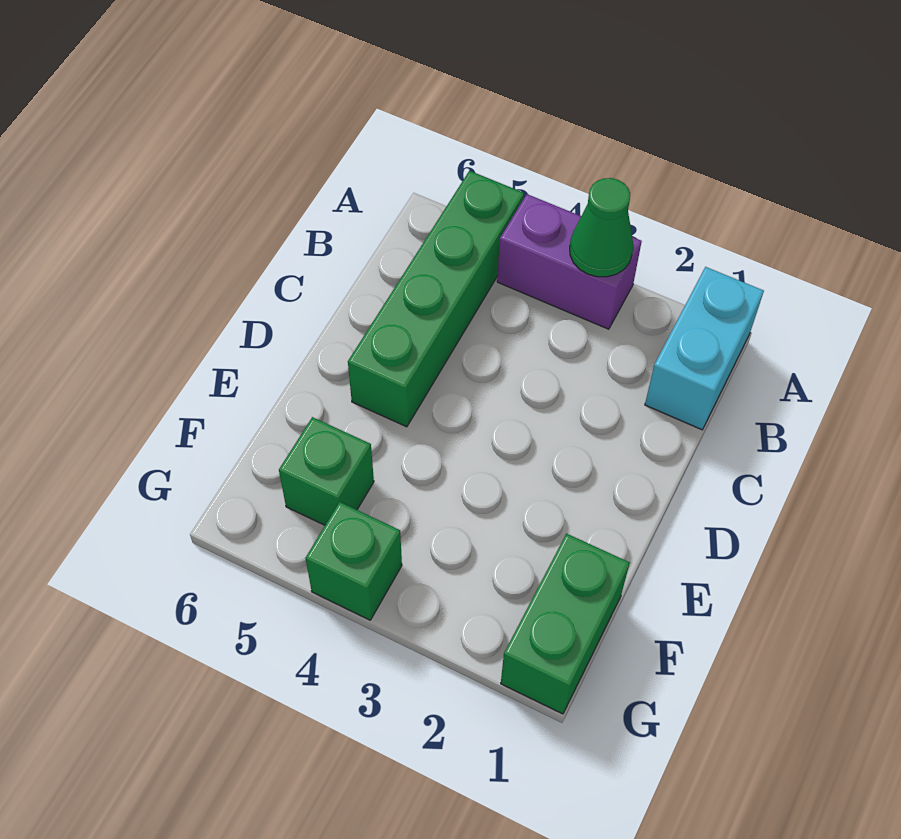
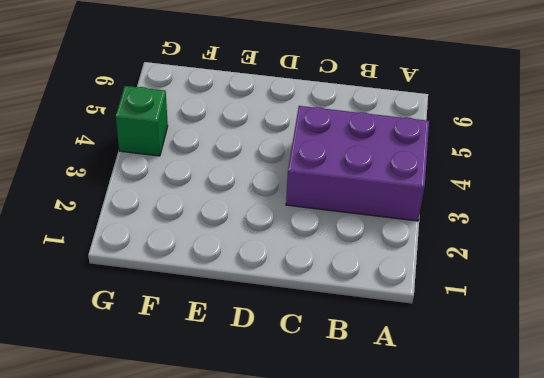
purple brick A3:C4 level 1 -> purple brick A3:A4 level 1
none -> cyan brick A1:B1 level 1
none -> green brick A5:D5 level 1

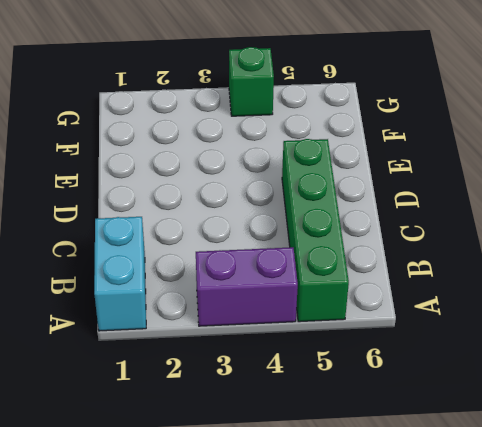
none -> green brick F1:G1 level 1
none -> green brick F5 level 1

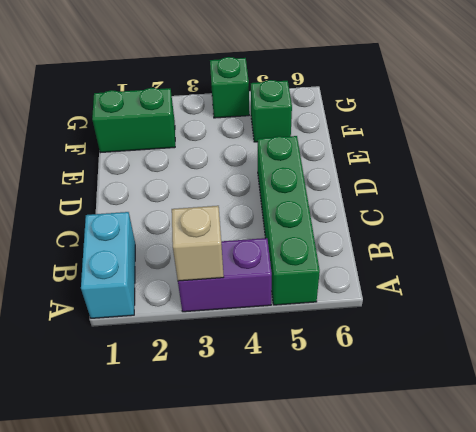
tan brick A3 level 2 -> green cone A3 level 2
green brick F1:F2 level 1 -> green brick F1:G1 level 1

